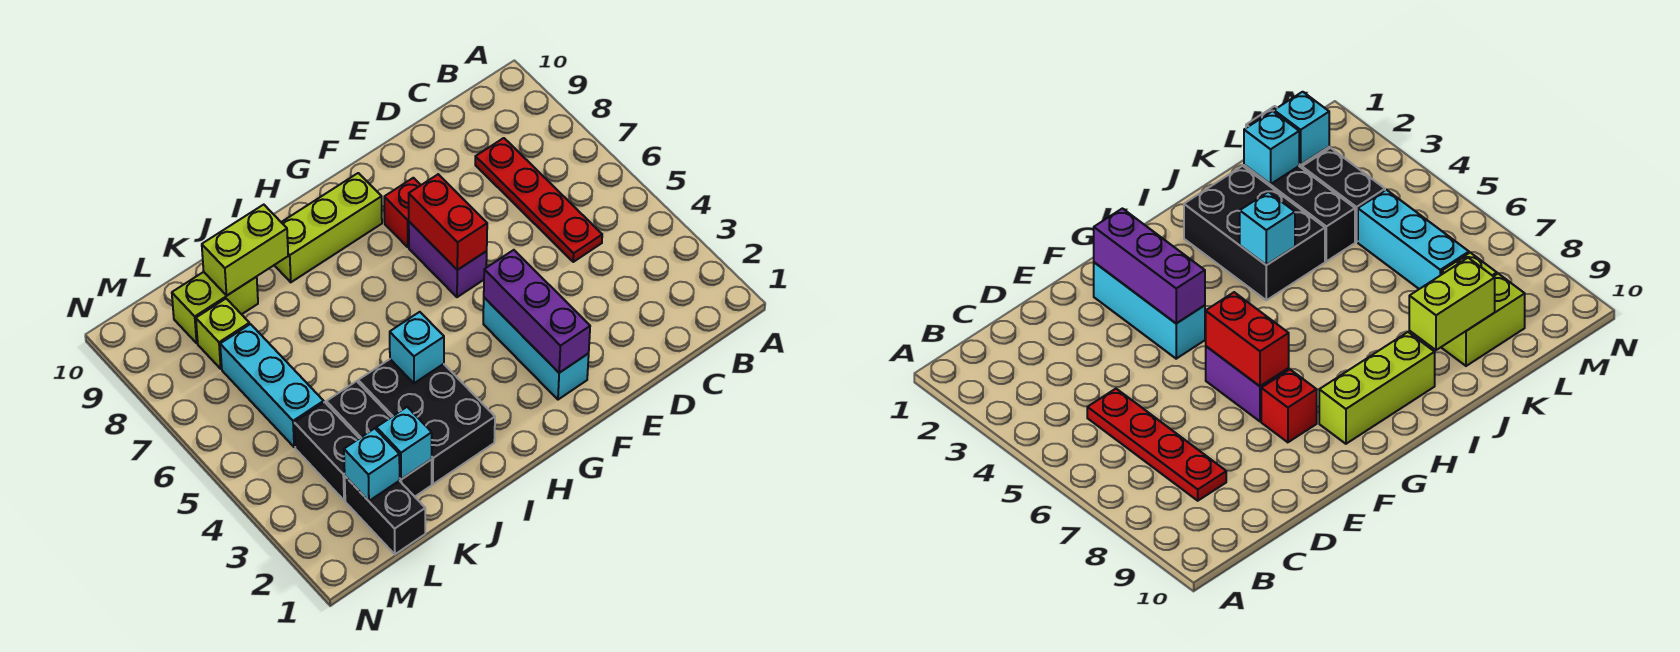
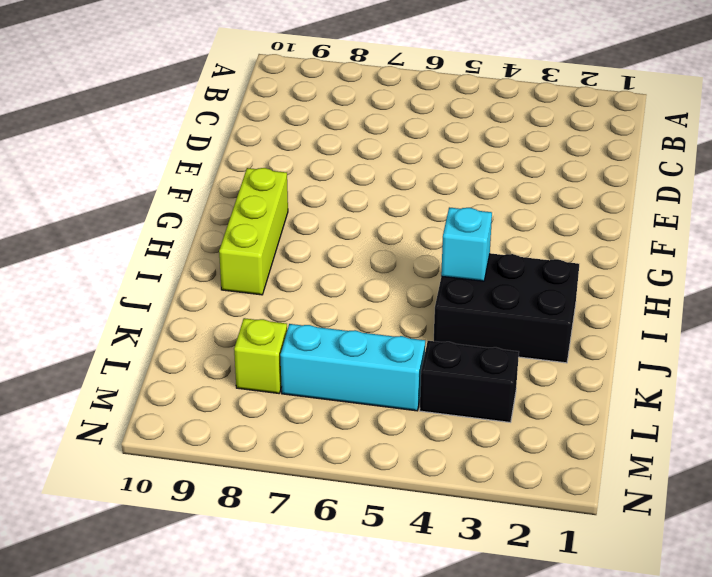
none -> red plate C5:C8 level 1
none -> cyan brick F2:F4 level 1
none -> purple brick F6:F7 level 1

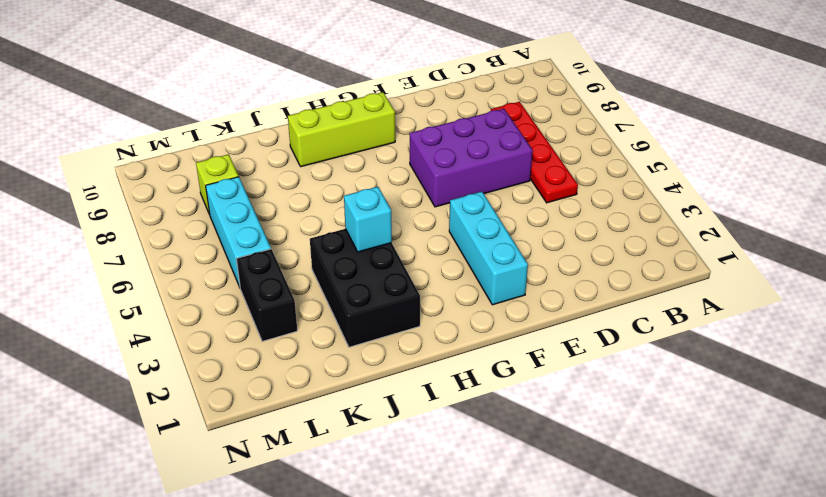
purple brick D6:F7 level 1 -> purple brick F6:F7 level 1
none -> red brick F8 level 1
none -> black brick K2:K4 level 1
none -> lime brick K9:L9 level 1

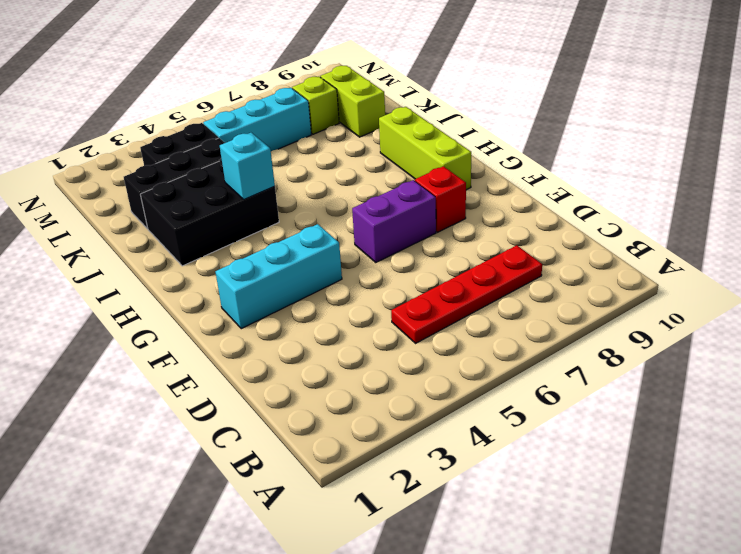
none -> black brick L1:L2 level 1
none -> purple brick F2:F4 level 2
none -> red brick F6:F7 level 2

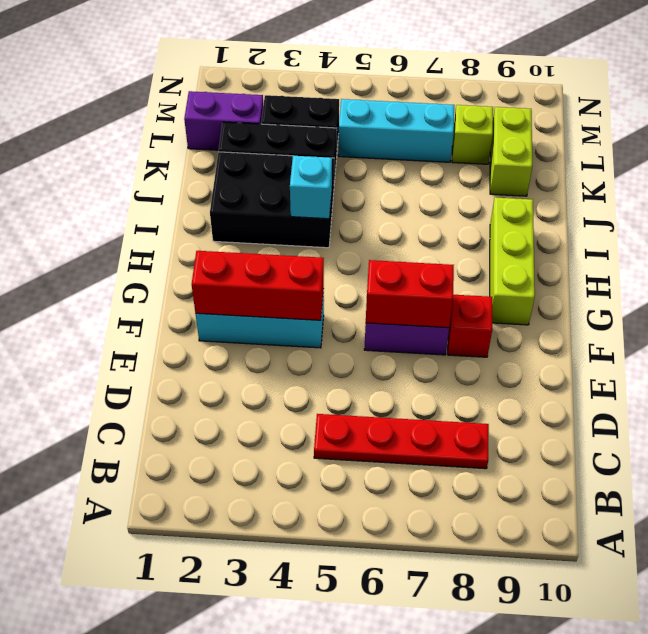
red brick F2:F4 level 2 -> purple brick F2:F4 level 2
purple brick L1:L2 level 1 -> black brick L1:L2 level 1
none -> lime brick J9:K9 level 2
none -> cyan brick K2 level 2
none -> cyan brick L2 level 2

